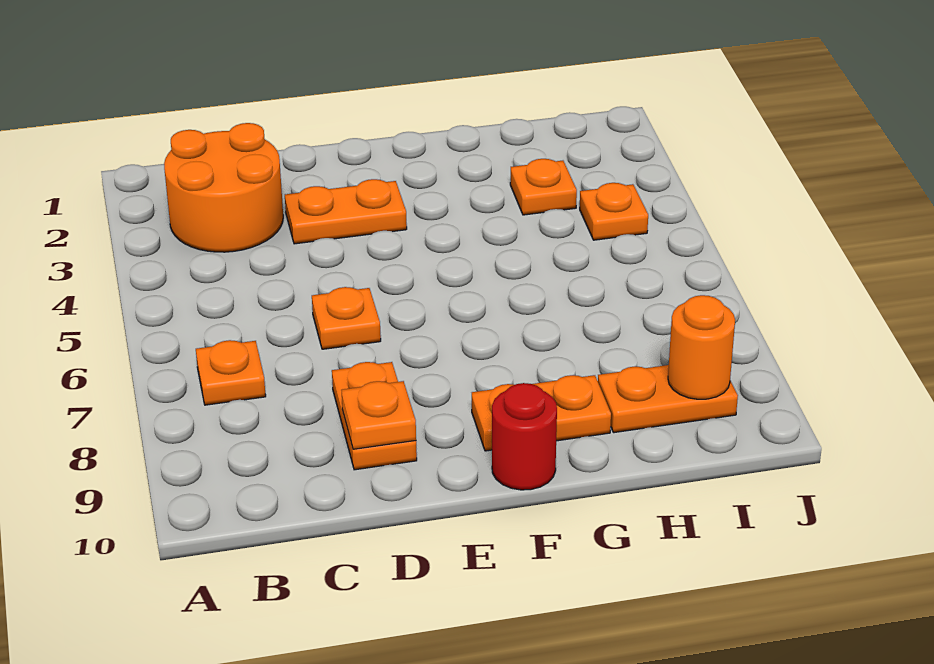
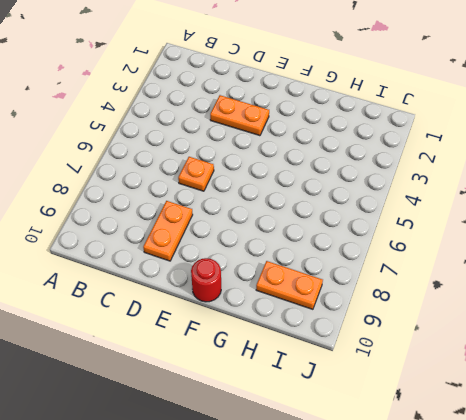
none -> orange round brick B2:C3 level 1
none -> orange plate B7 level 1
none -> orange plate F9:G9 level 1

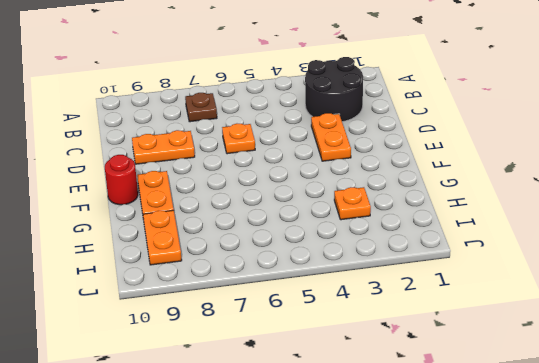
black round brick B2:C3 level 1 -> orange round brick B2:C3 level 1
brown plate B7 level 1 -> orange plate B7 level 1
none -> orange plate I4 level 1
none -> orange plate D9 level 2
none -> orange round brick I9 level 2

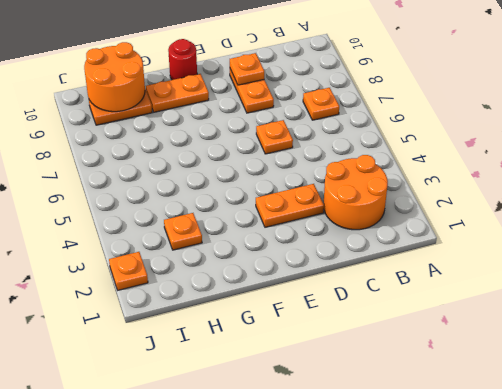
orange round brick H9:I10 level 2 -> orange round brick I9 level 2
orange plate J2 level 1 -> orange plate I4 level 1

